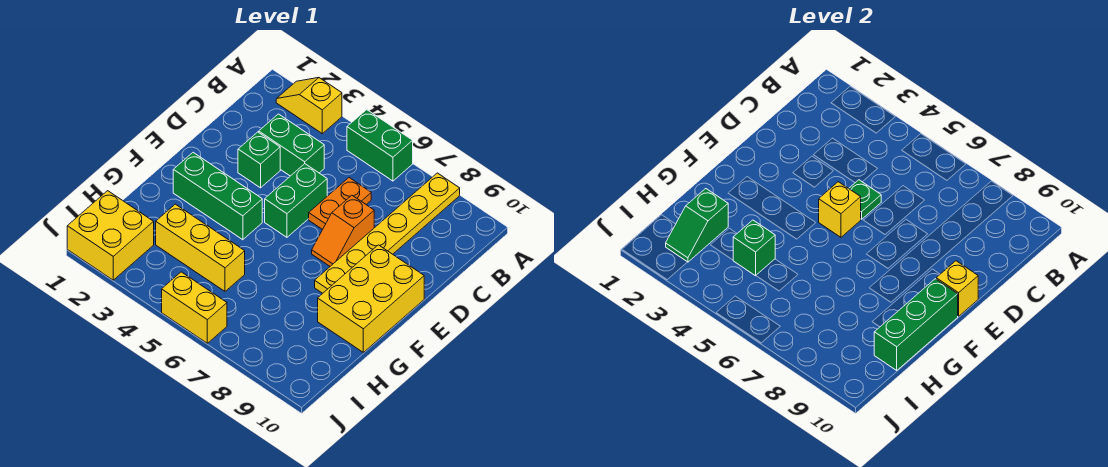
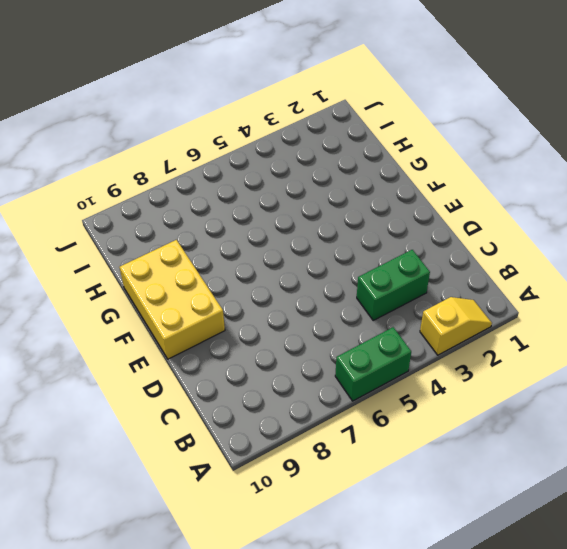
none -> yellow plate A8:F8 level 1
none -> orange plate C6:D6 level 1
none -> green brick D3 level 1

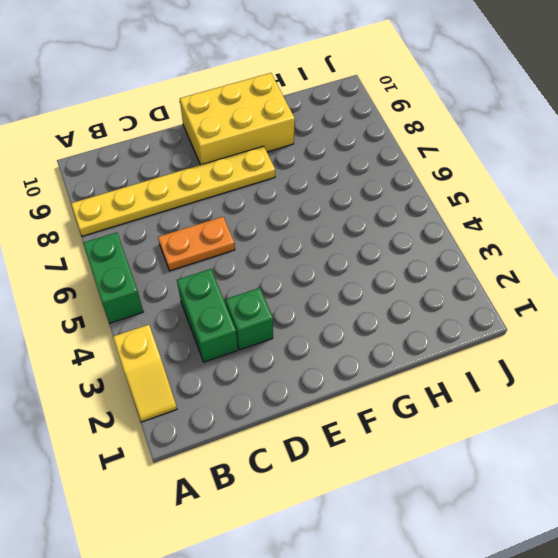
none -> green brick D5:E5 level 1
none -> orange slope D7:E7 level 1 top D
none -> green brick F2:F4 level 1

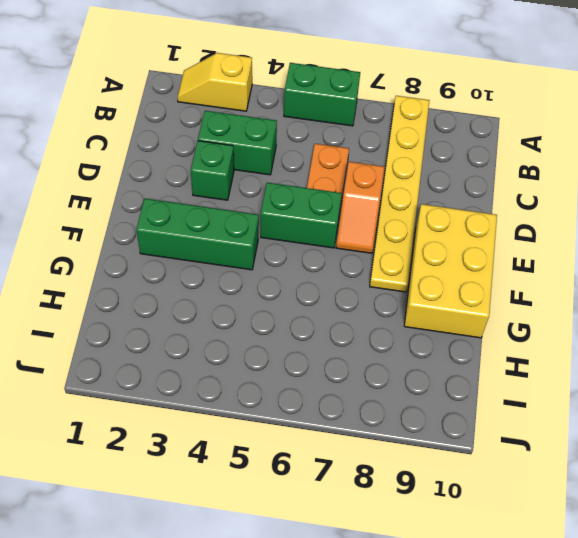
green brick E5:E6 level 1 -> green brick D5:E5 level 1
none -> yellow brick H3:H5 level 1
none -> yellow brick I1:J2 level 1
none -> yellow brick J5:J6 level 1

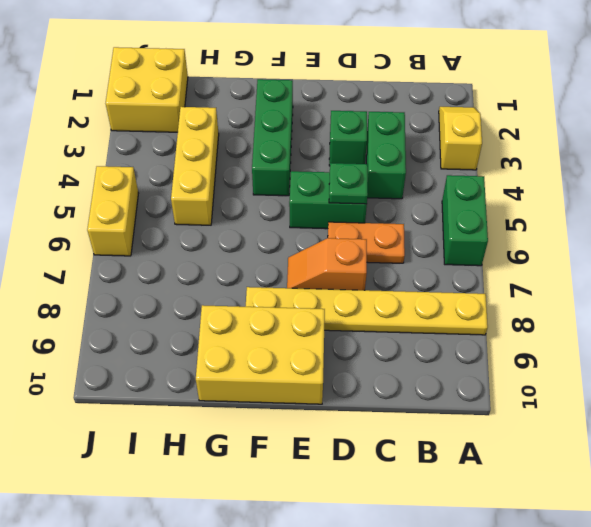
none -> yellow brick E5 level 2
none -> yellow brick E10 level 2
none -> green brick F10:H10 level 2

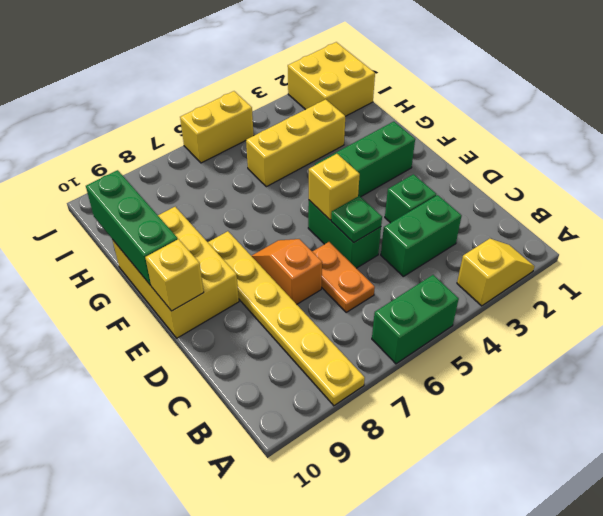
none -> green slope H2:I2 level 2 top H
none -> green brick H4 level 2

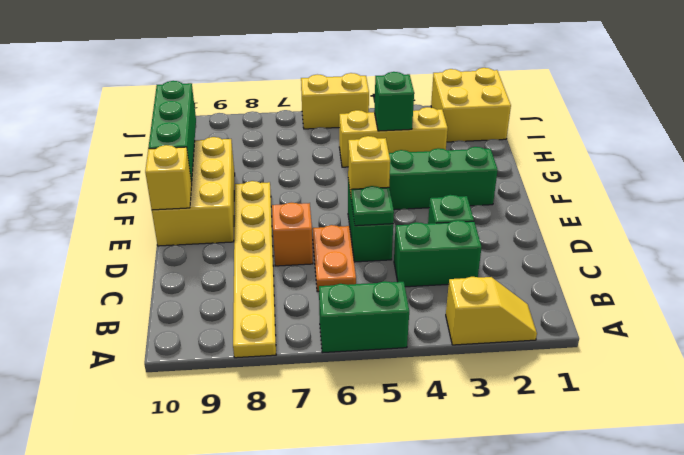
none -> green slope H2:I2 level 2 top H

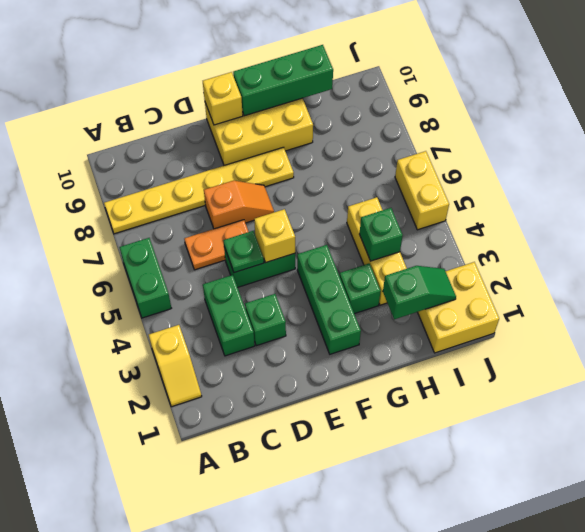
green brick G3 level 1 -> none

